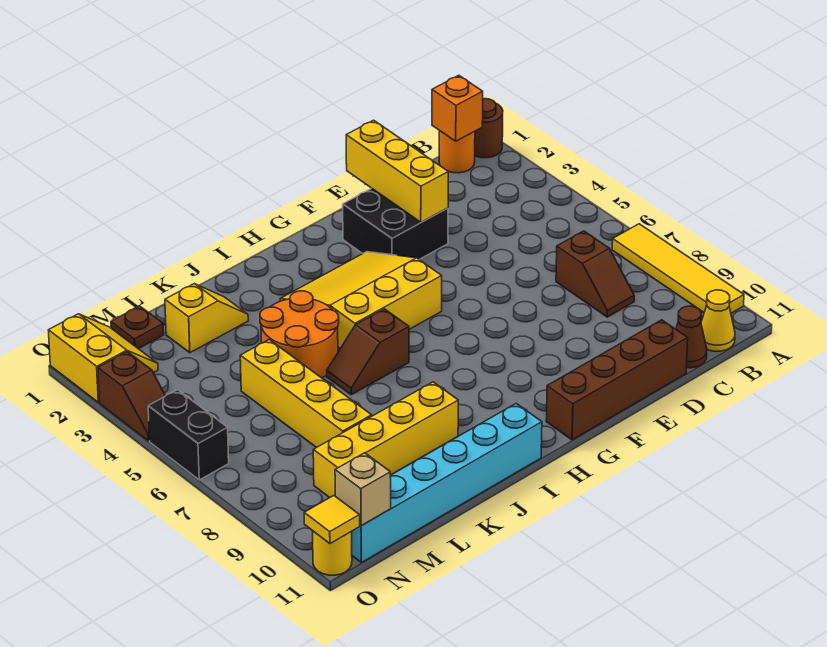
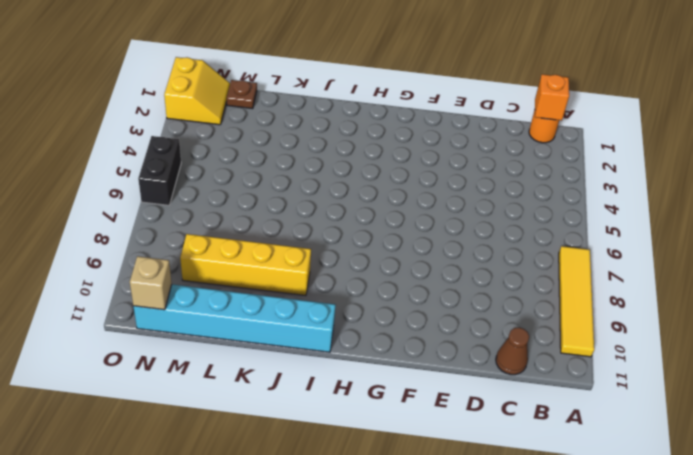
none -> brown round brick A1 level 1
none -> yellow cone B11 level 1
none -> brown slope C7:C8 level 1 top 7

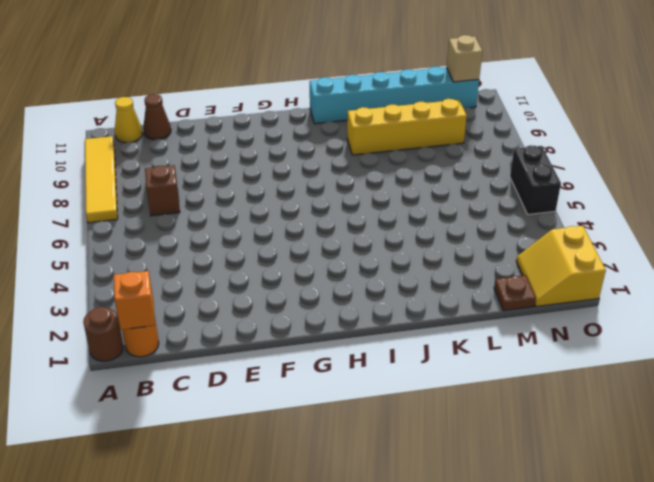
none -> brown brick D11:G11 level 1
none -> black brick E2:F3 level 1
none -> yellow slope G3:I5 level 1 top 5

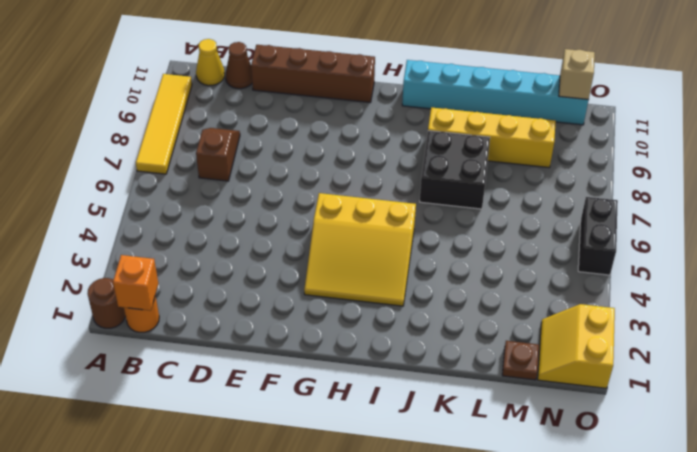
black brick J7:K8 level 1 -> black brick E2:F3 level 1
none -> brown slope I6:J6 level 1 top I
none -> orange round brick J4:K5 level 1
none -> yellow slope K2:L2 level 1 top L

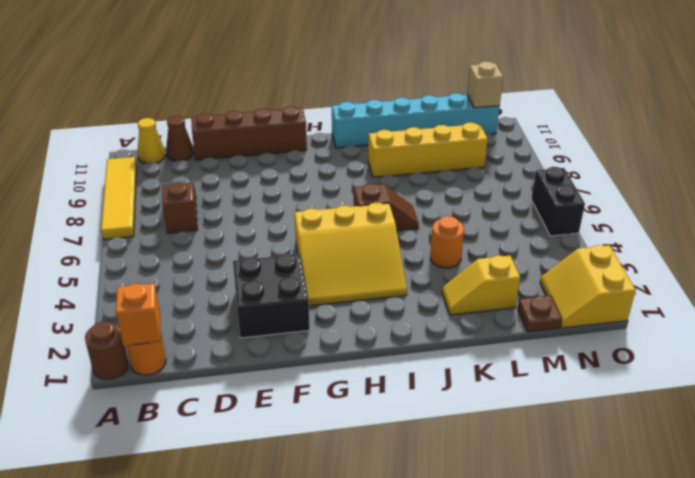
orange round brick K4 level 1 -> orange round brick J4:K5 level 1
none -> yellow brick L5:L8 level 1
none -> brown slope O3:O4 level 1 top 3
none -> yellow round brick O11 level 1

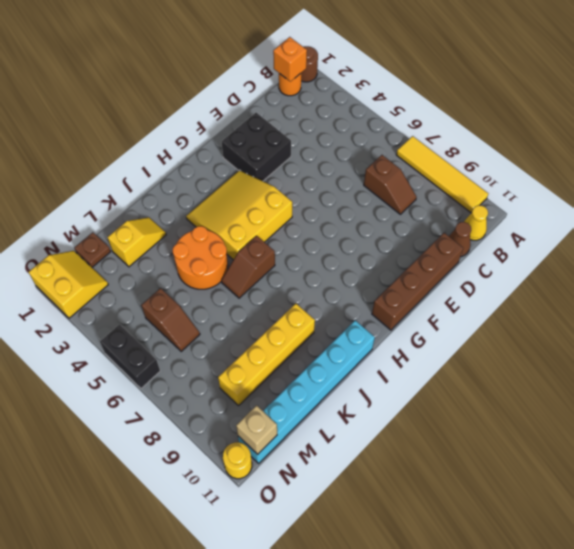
brown slope M5:M6 level 1 top 5 -> brown slope O3:O4 level 1 top 3
none -> yellow brick L5:L8 level 1
none -> yellow brick E1:E3 level 2
none -> yellow tile O11 level 2

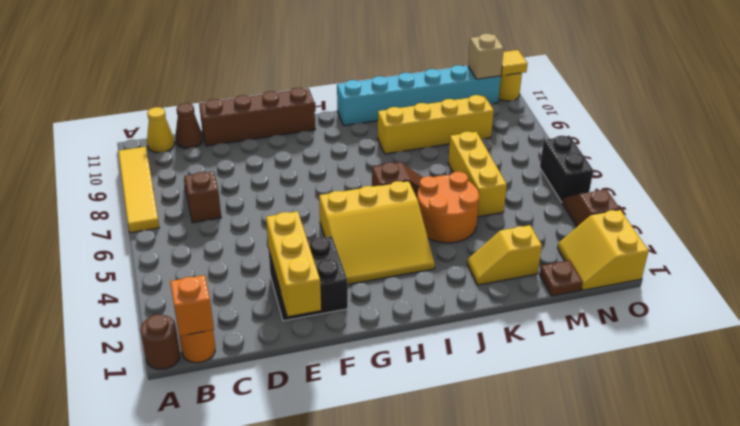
yellow brick L5:L7 level 1 -> yellow brick L5:L8 level 1

